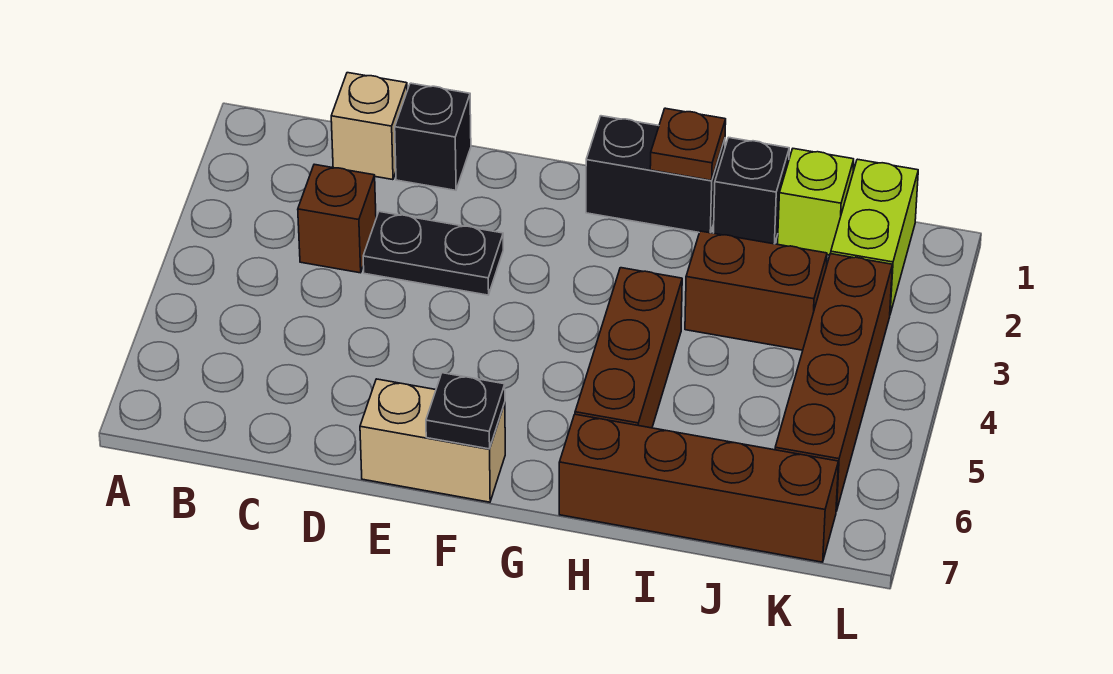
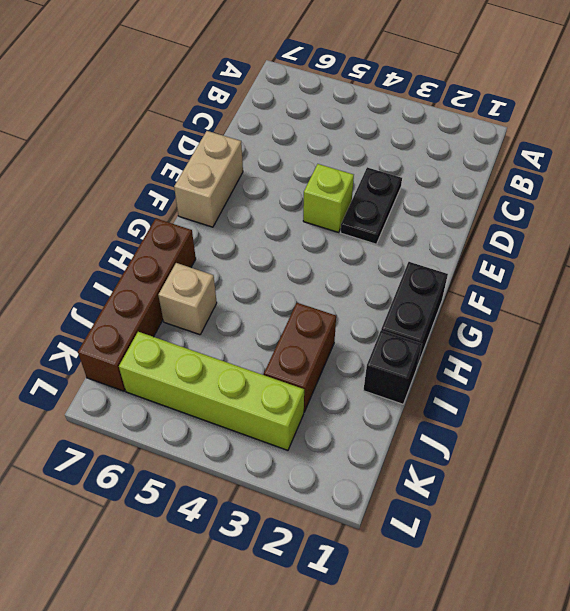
lime brick E4 level 1 -> lime brick J1 level 1
tan brick I6 level 1 -> tan brick C1 level 1
lime brick K3:K6 level 1 -> brown brick K3:K6 level 1
none -> brown brick C3 level 1
none -> black brick D1 level 1
none -> brown brick H4:H6 level 1

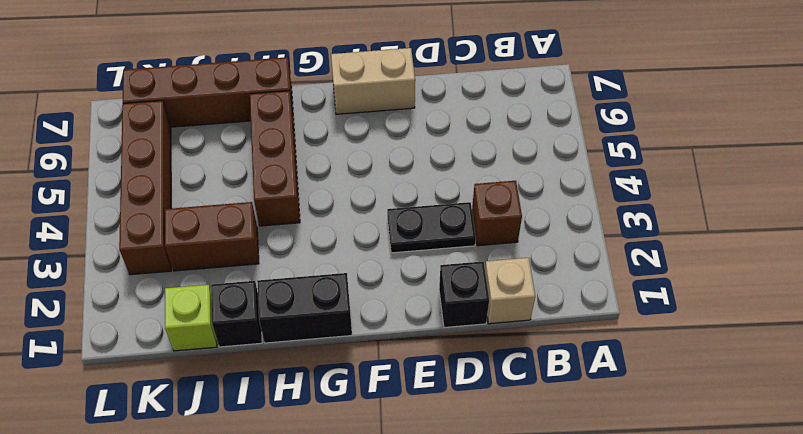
none -> lime brick K1:K2 level 1
none -> black plate F7 level 2
none -> brown plate H1 level 2

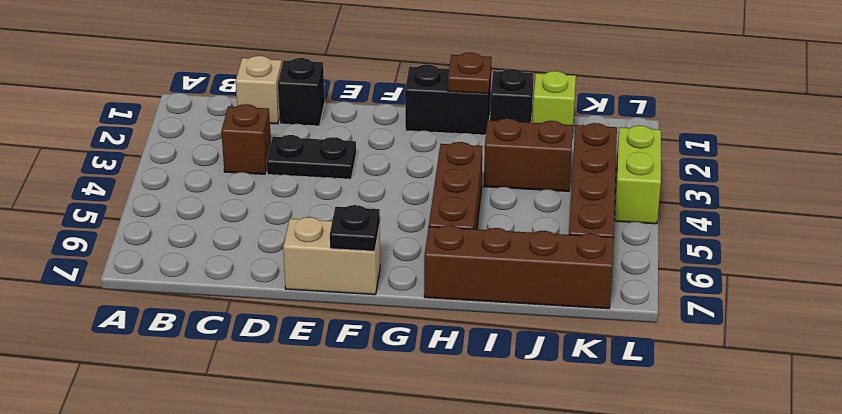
lime brick L3:L4 level 1 -> lime brick K1:K2 level 1

